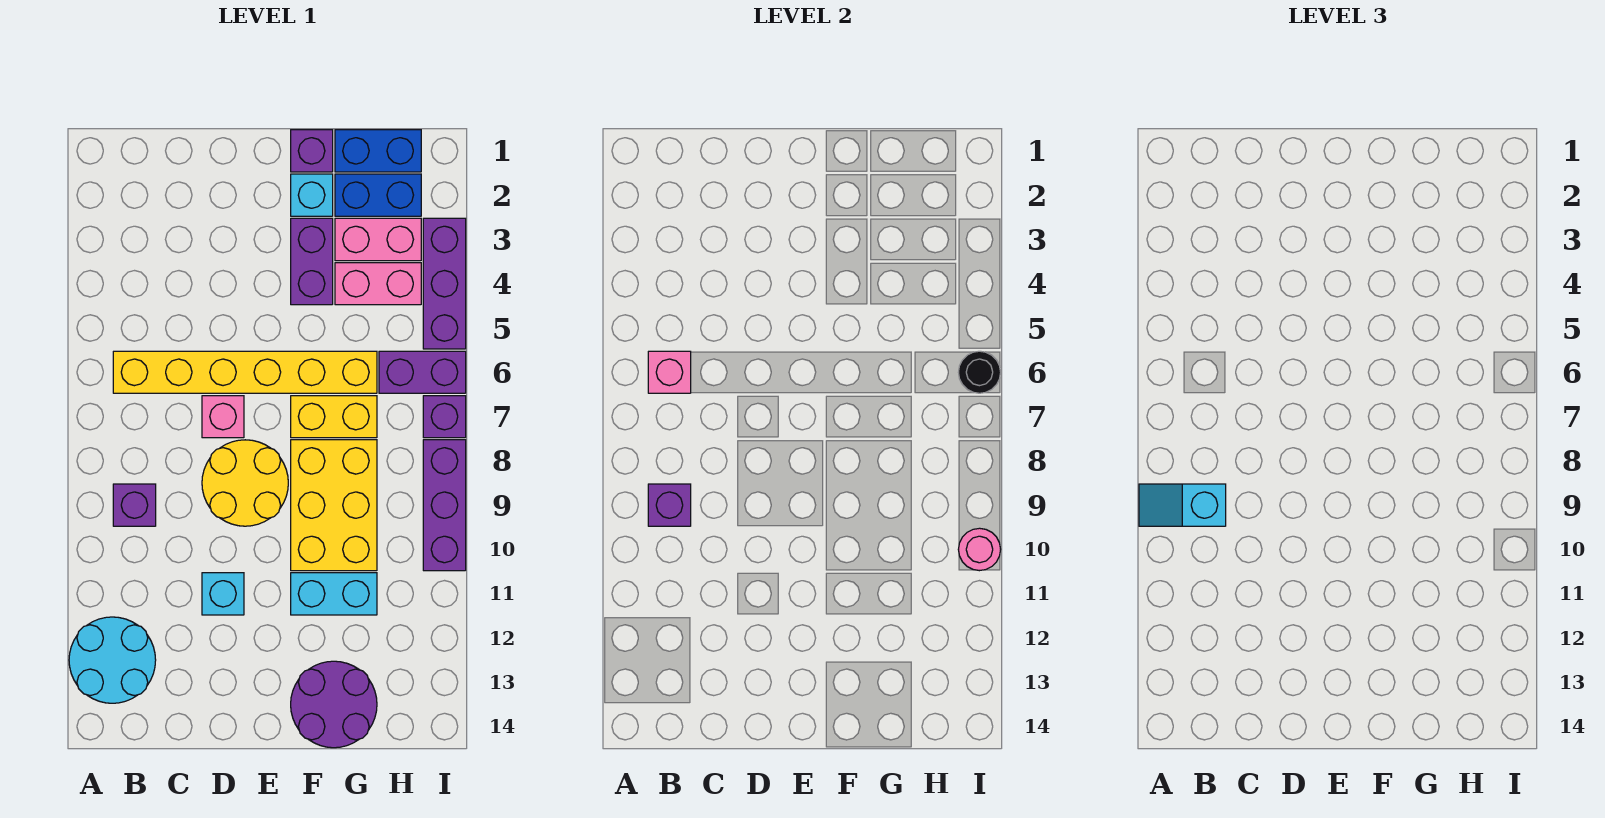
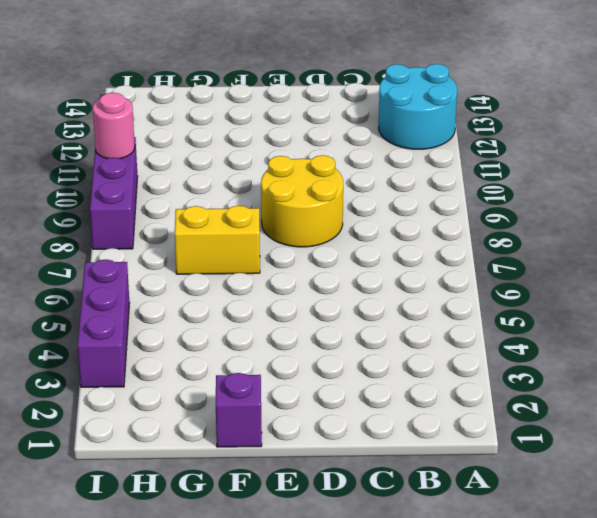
none -> yellow brick B6:G6 level 1
none -> purple brick B9 level 1
none -> pink brick D7 level 1

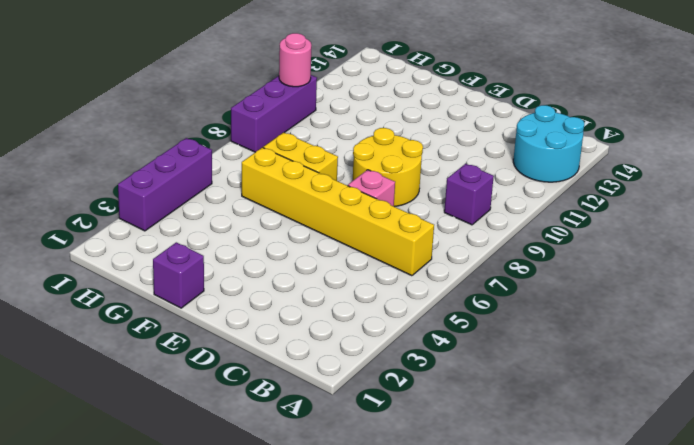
none -> cyan brick D11 level 1
none -> cyan brick F2 level 1
none -> purple brick F3:F4 level 1

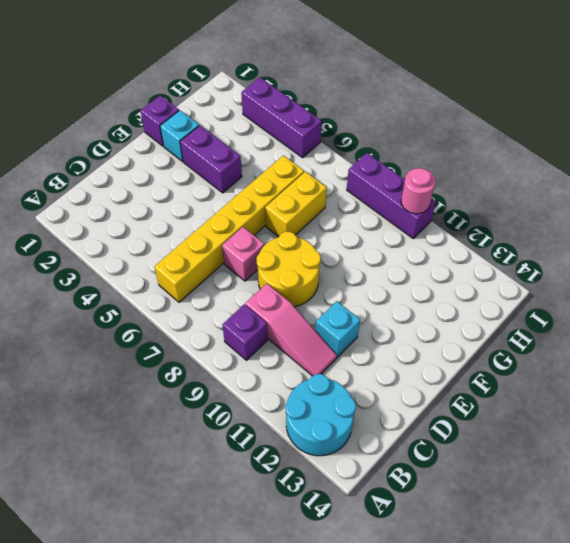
pink slope C9:C11 level 1 top 9 -> none
none -> yellow brick F8:G10 level 1
none -> cyan brick F11:G11 level 1
none -> purple round brick F13:G14 level 1

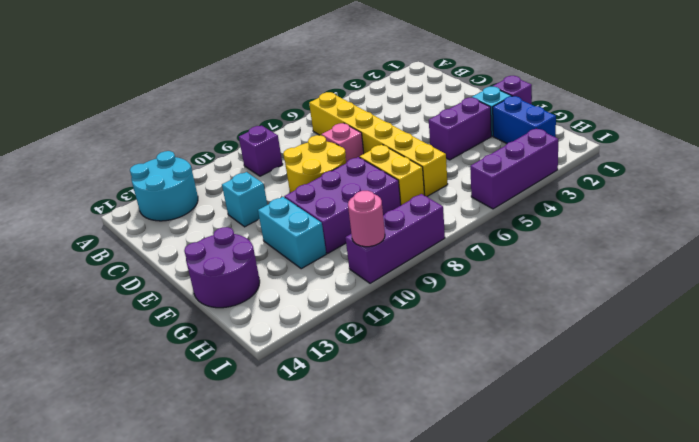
purple brick F8:G10 level 1 -> yellow brick F8:G10 level 1
none -> blue brick G1:H1 level 1
none -> pink brick G3:H3 level 1
none -> pink brick G4:H4 level 1

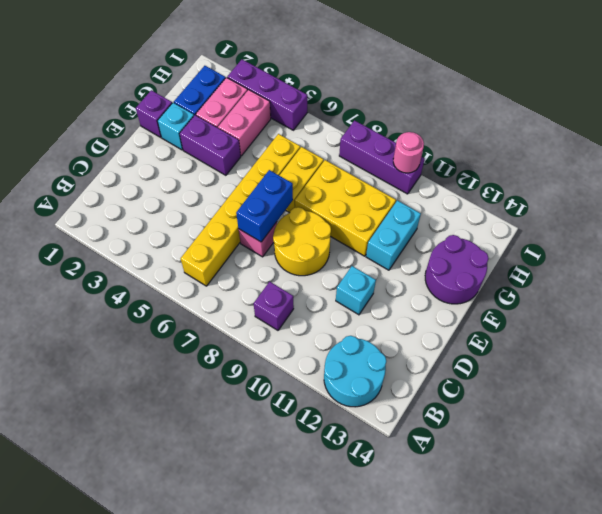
blue brick D7:E7 level 2 -> blue brick G1:H1 level 1
none -> purple brick H6:I6 level 1
none -> purple brick I7 level 1
none -> pink brick B6 level 2

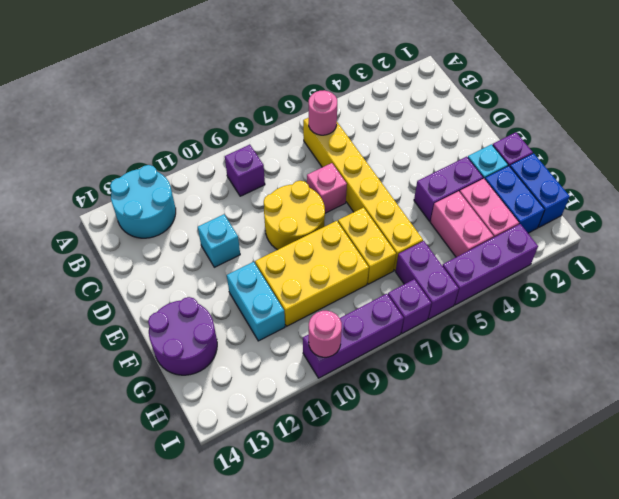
pink round brick B6 level 2 -> pink brick B6 level 2
none -> purple brick B9 level 2
none -> black round brick I6 level 2
none -> cyan slope A9:B9 level 3 top B

